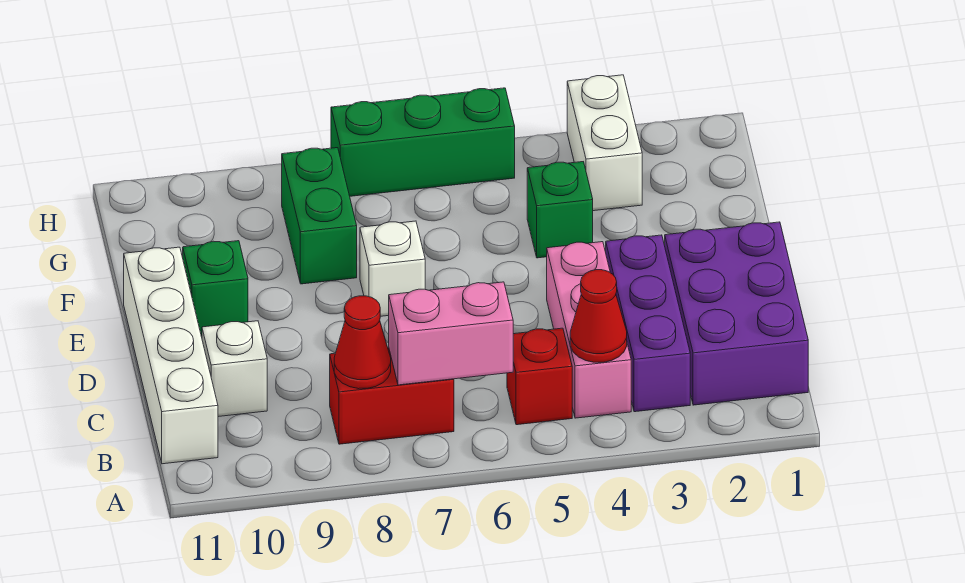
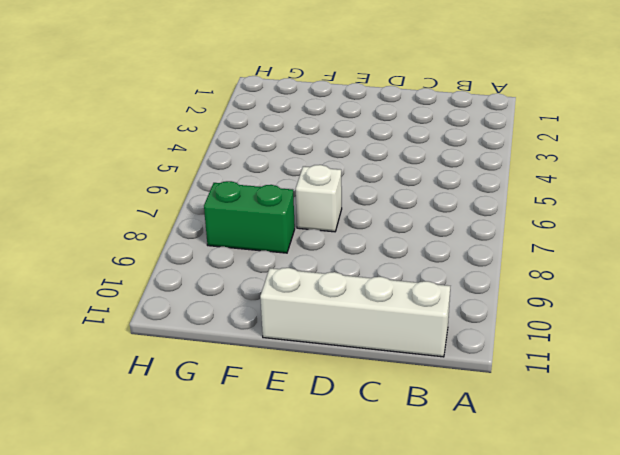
none -> purple brick B1:D2 level 1
none -> purple brick B3:D3 level 1
none -> pink brick B4:D4 level 1

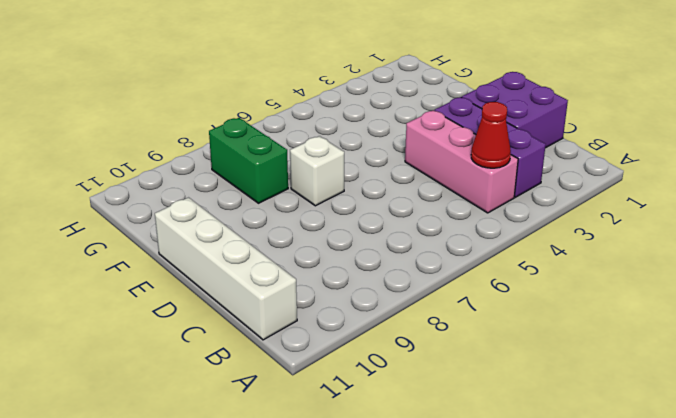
purple brick C1:D2 level 1 -> purple brick B1:D2 level 1
none -> red brick B5 level 1
none -> red brick B7:B8 level 1
none -> white brick C10 level 1

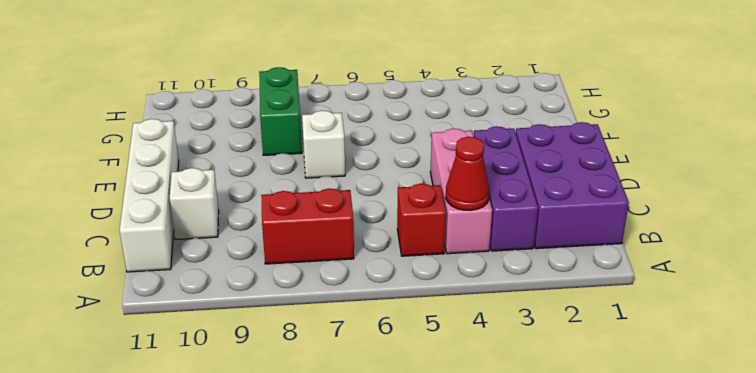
none -> green brick E10 level 1
none -> green brick F4 level 1
none -> white brick G3:H3 level 1

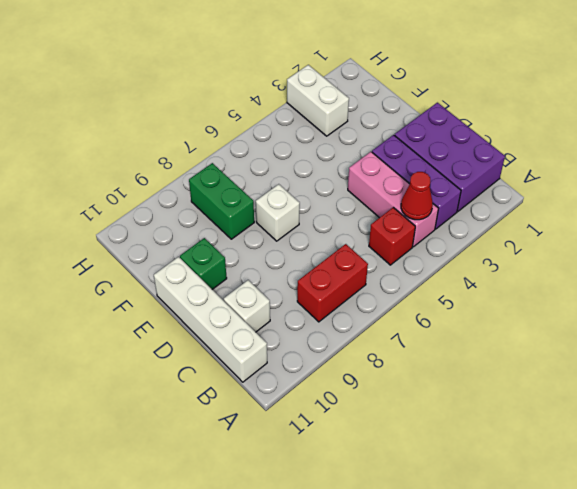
none -> green brick F4 level 1
none -> green brick H5:H7 level 1
none -> pink brick B6:B7 level 2

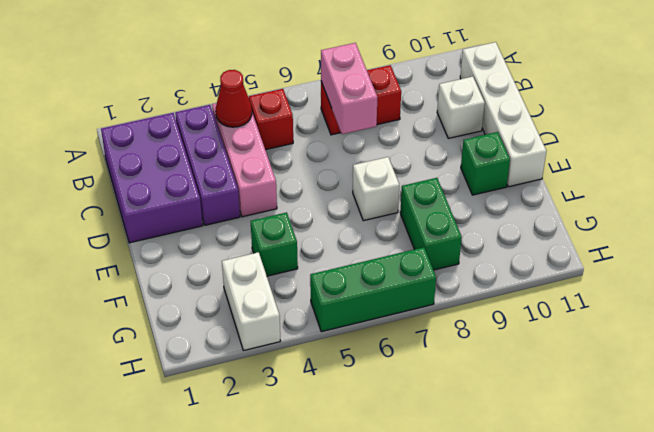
pink brick B7:C7 level 2 -> pink brick B6:B7 level 2
none -> red cone B8 level 2

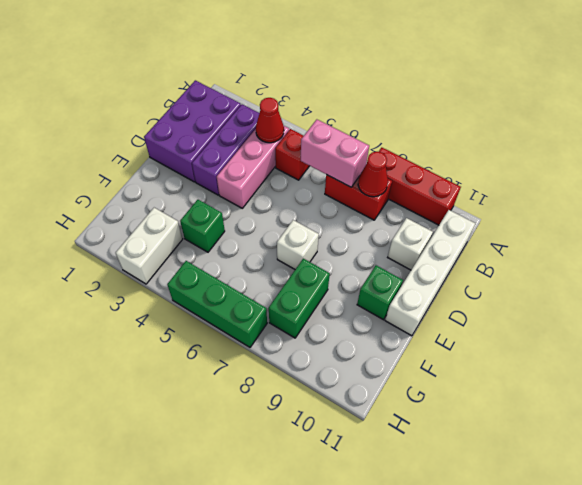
red brick A8:A10 level 1 -> none

